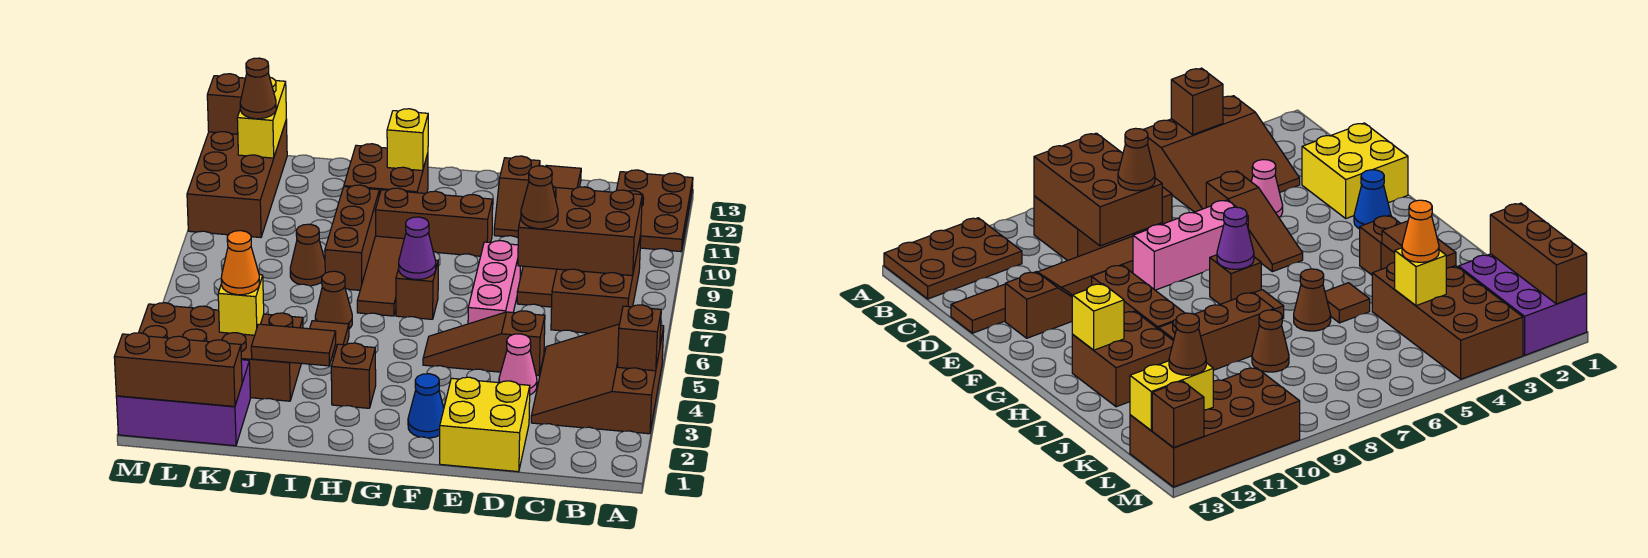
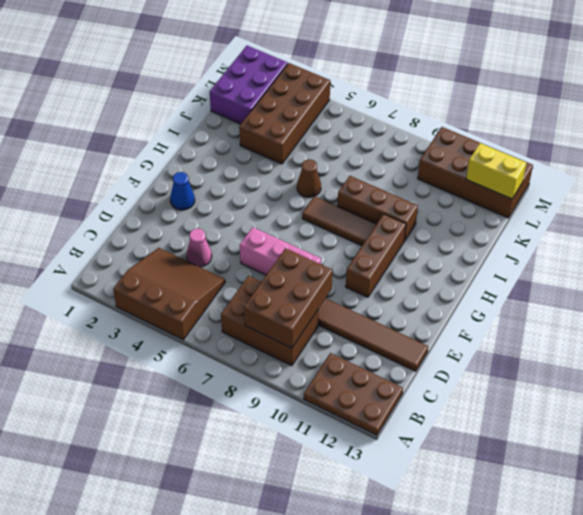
none -> yellow brick D1:E2 level 1
none -> brown slope D5:F5 level 1 top D
none -> brown slope E11:E12 level 1 top 12
none -> brown brick G7 level 1

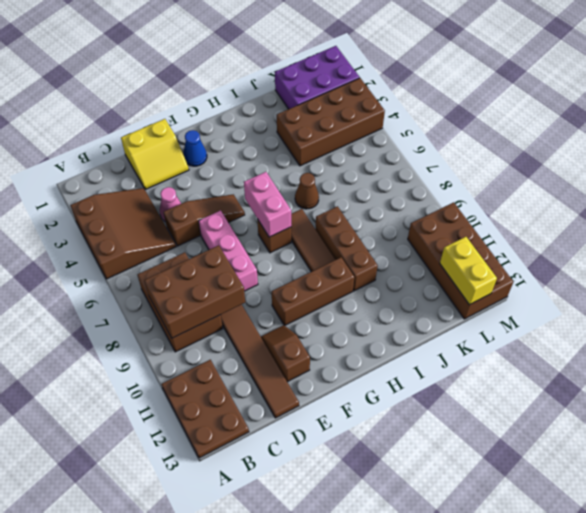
yellow slope D1:E2 level 1 top 1 -> yellow brick D1:E2 level 1
pink brick G6:G7 level 2 -> purple cone G7 level 2
none -> brown brick H3 level 1
none -> brown brick H11:I12 level 1
none -> brown tile I5 level 1
none -> brown cone J8 level 1

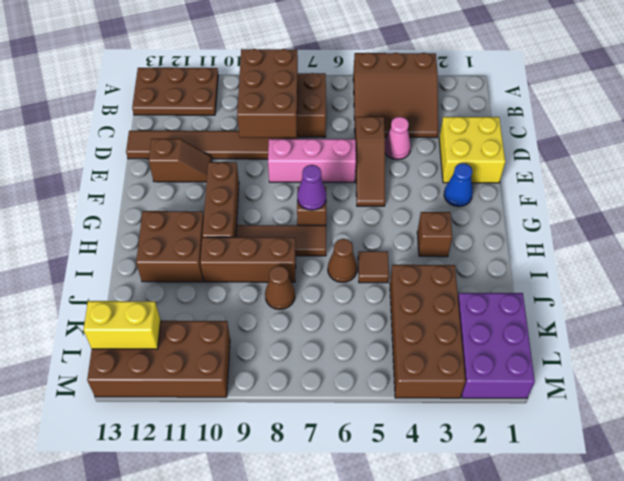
none -> brown brick A4 level 2
none -> yellow brick H12 level 2
none -> brown tile I3:J3 level 2
none -> brown brick K1:M1 level 2

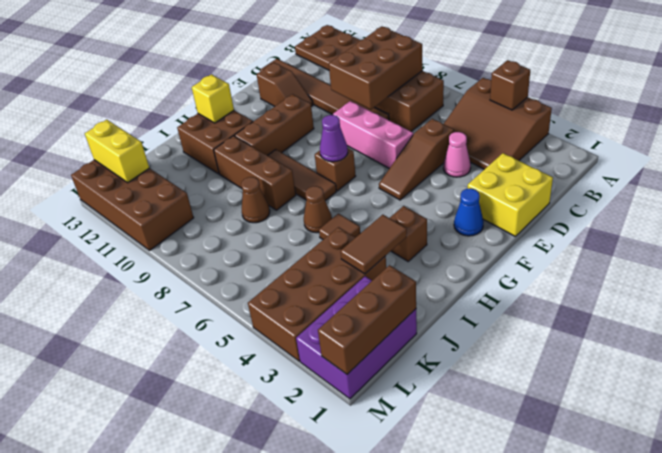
none -> yellow brick K4 level 2
none -> brown brick M13 level 2
none -> brown cone D8 level 3
none -> orange cone K4 level 3

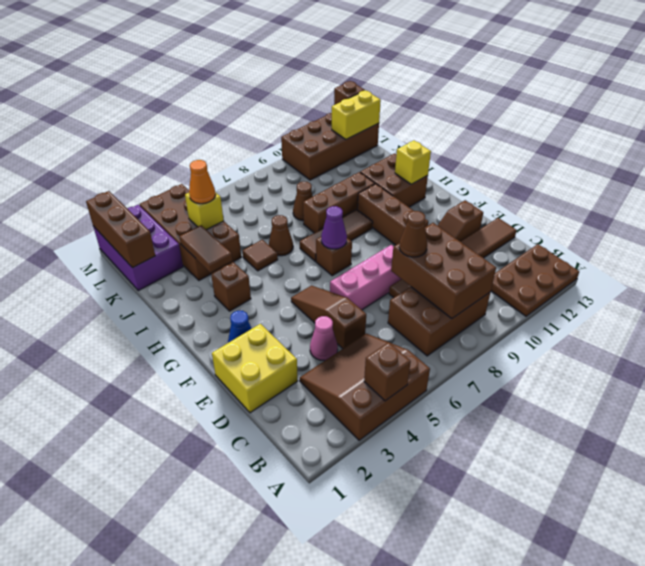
none -> brown cone L12 level 3

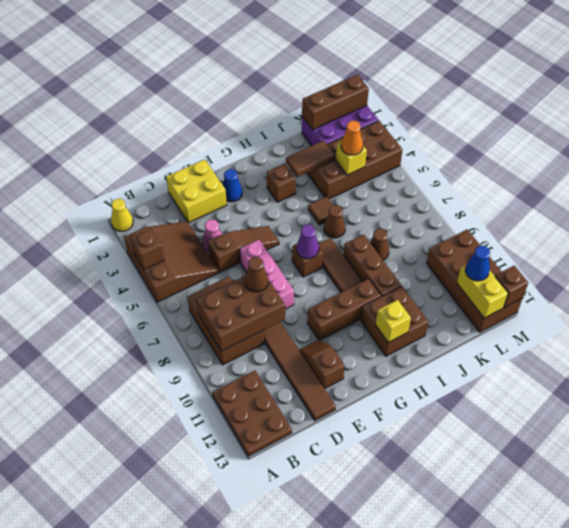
yellow cone A1 level 1 -> none
blue cone L12 level 3 -> brown cone L12 level 3

